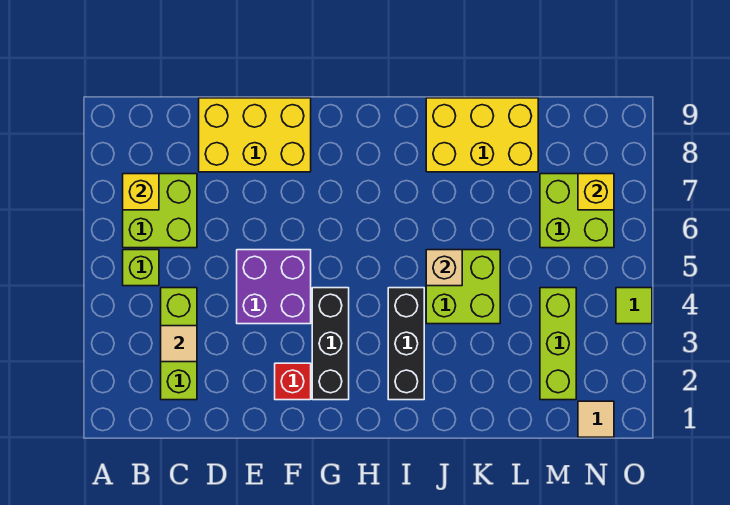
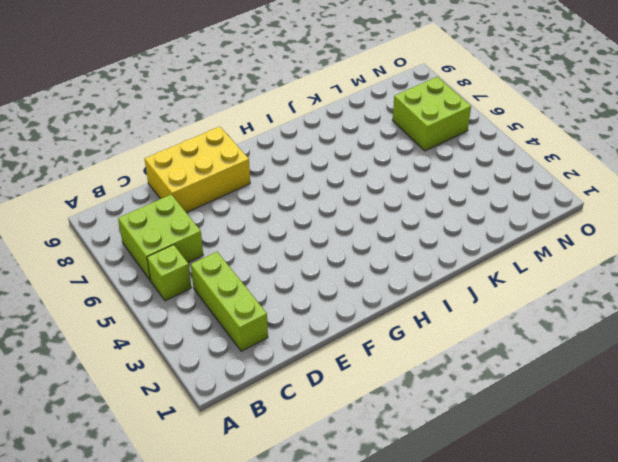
none -> purple brick E4:F5 level 1
none -> red brick F2 level 1
none -> black brick G2:G4 level 1

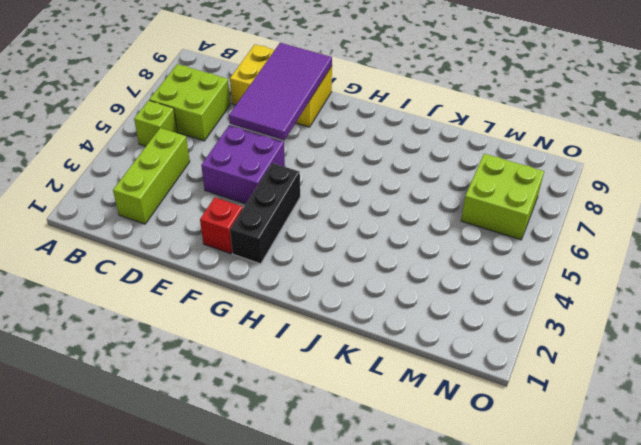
purple tile E6:F9 level 2 -> none
none -> black brick I2:I4 level 1
none -> lime brick J4:K5 level 1
none -> yellow brick J8:L9 level 1

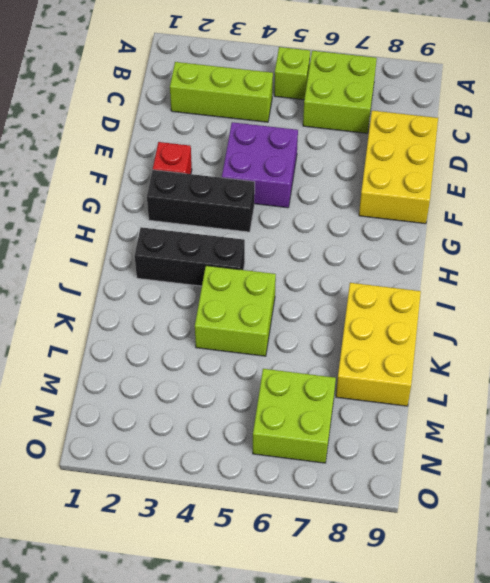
none -> lime brick M2:M4 level 1
none -> tan tile N1 level 1
none -> lime tile O4 level 1

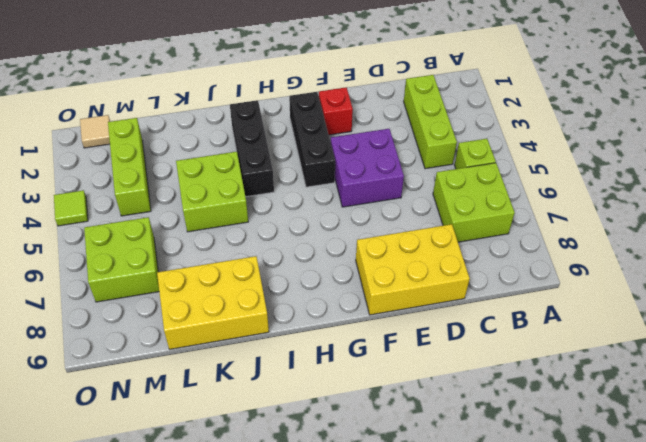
none -> yellow brick B7 level 2
none -> tan tile C3 level 2
none -> tan brick J5 level 2

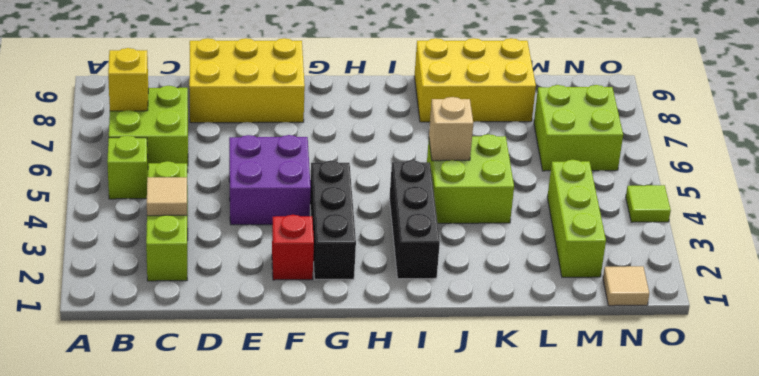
none -> yellow brick N7 level 2

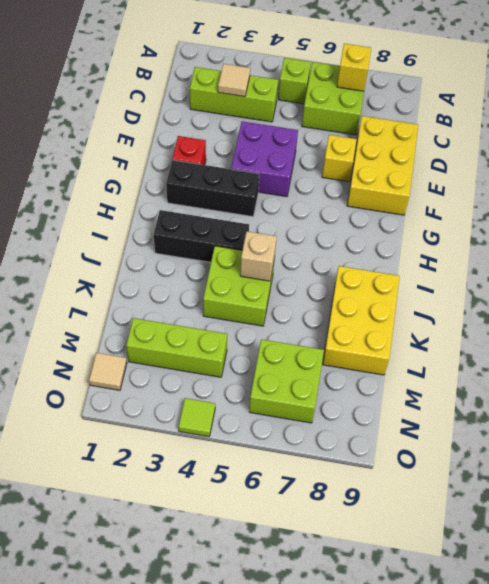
yellow brick E7 level 1 -> yellow brick N7 level 2

